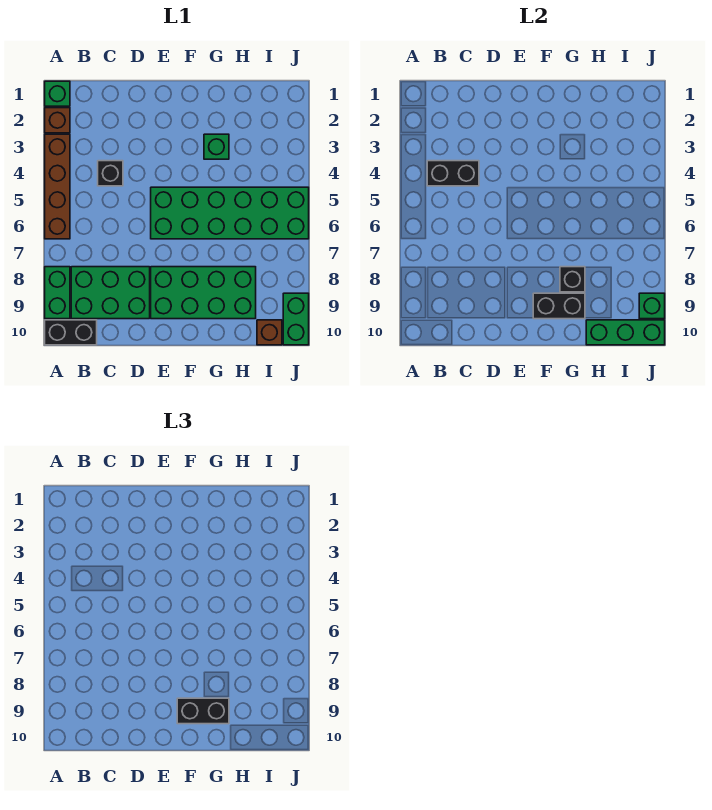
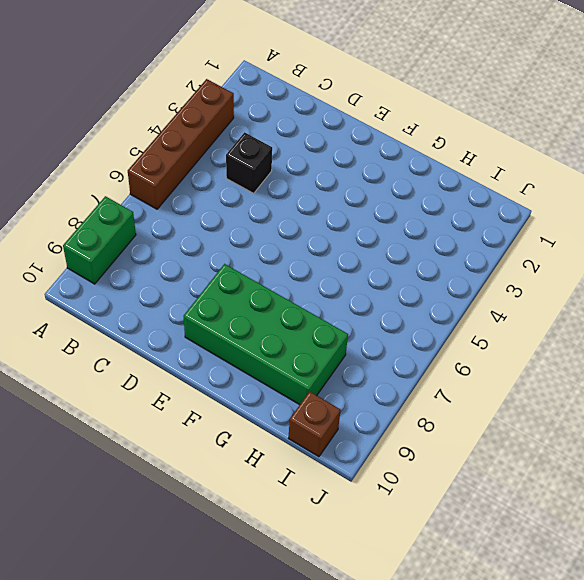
none -> green brick A1 level 1
none -> brown brick A2 level 1
none -> black brick A10:B10 level 1

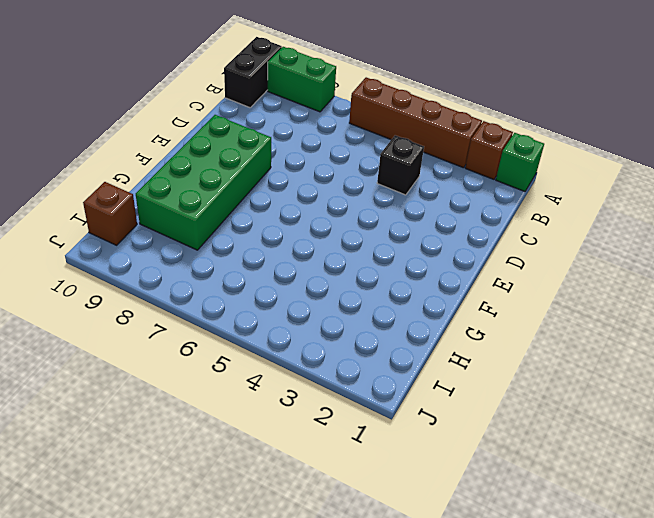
none -> green brick B8:D9 level 1
none -> green brick E5:J6 level 1
none -> green brick G3 level 1

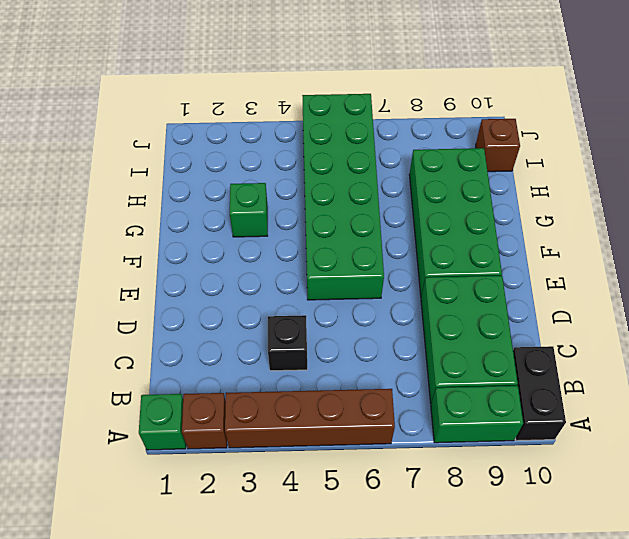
none -> green brick J9:J10 level 1
none -> black brick B4:C4 level 2
none -> black brick F9:G9 level 2

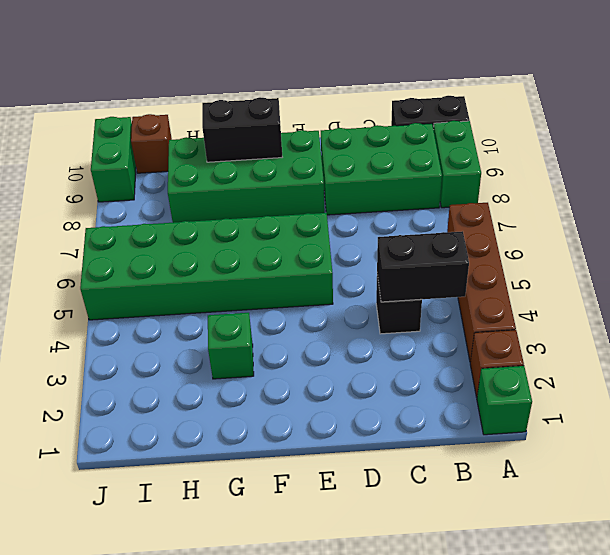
none -> black brick G8 level 2
none -> green brick H10:J10 level 2
none -> green brick J9 level 2

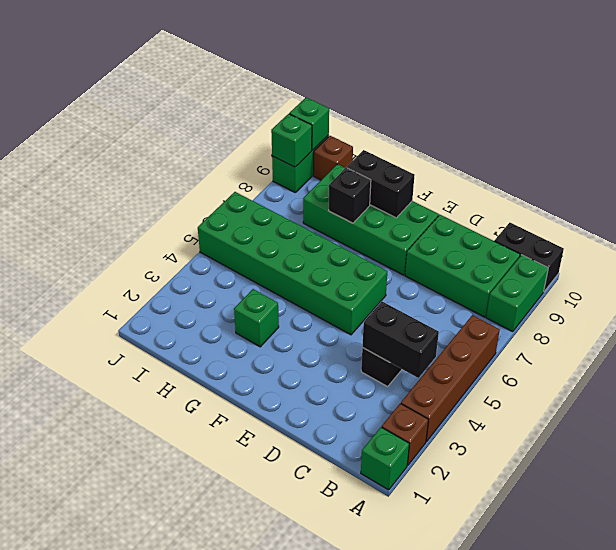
green brick J10 level 2 -> green brick H10:J10 level 2
none -> black brick F9:G9 level 3

